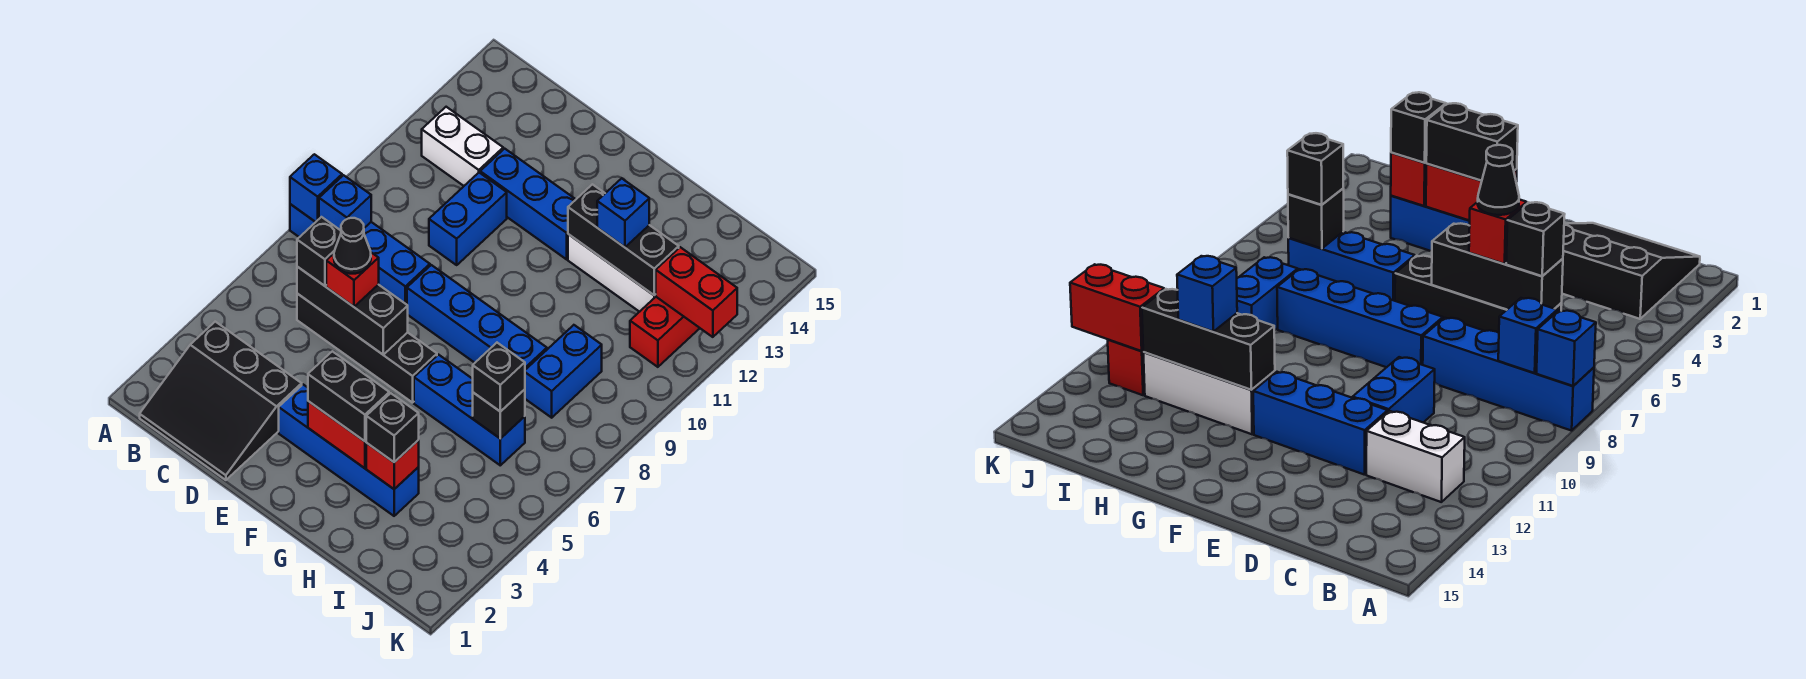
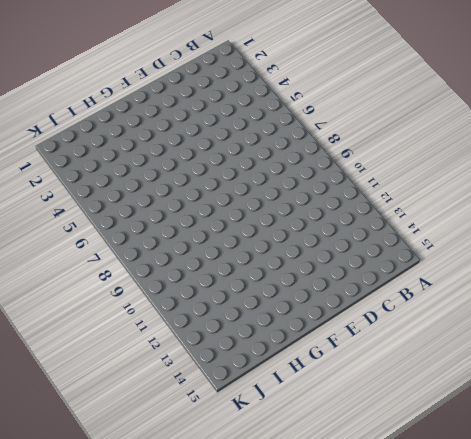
none -> blue brick A8:D8 level 1
none -> black slope B1:D3 level 1 top 3
none -> white brick B12:C12 level 1

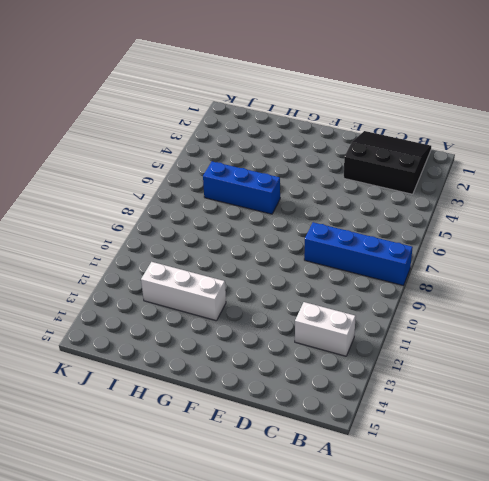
none -> black brick C6:F6 level 1
none -> blue brick D10:D11 level 1
none -> blue brick D12:F12 level 1

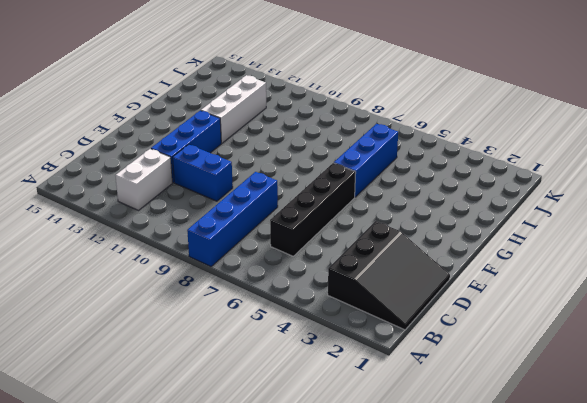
none -> blue brick E3:H3 level 1
none -> blue brick E8:H8 level 1
none -> blue brick I8:I9 level 1

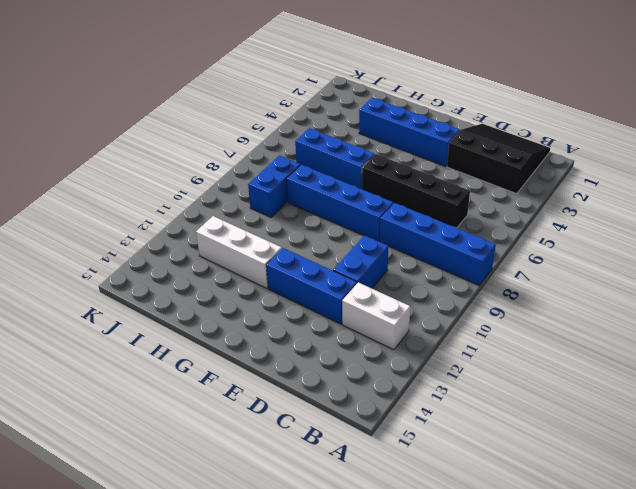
none -> red brick J11:J12 level 1
none -> blue brick A8 level 2
none -> blue brick B8 level 2

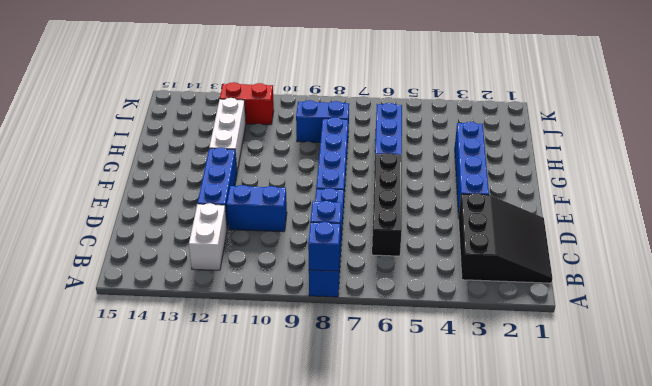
none -> black brick C6:E6 level 2
none -> red brick F3:G3 level 2
none -> black brick G12:I12 level 2

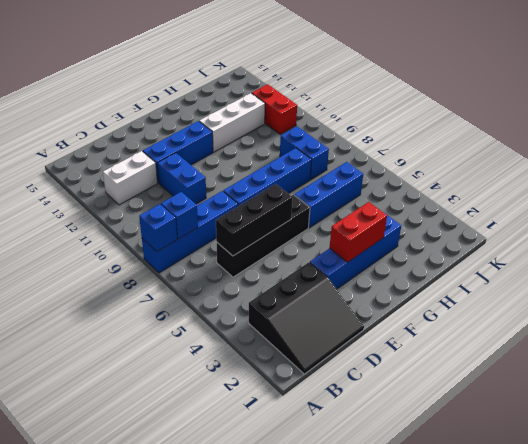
none -> black brick G12:I12 level 2
none -> red brick H3 level 2
none -> black brick I6 level 2

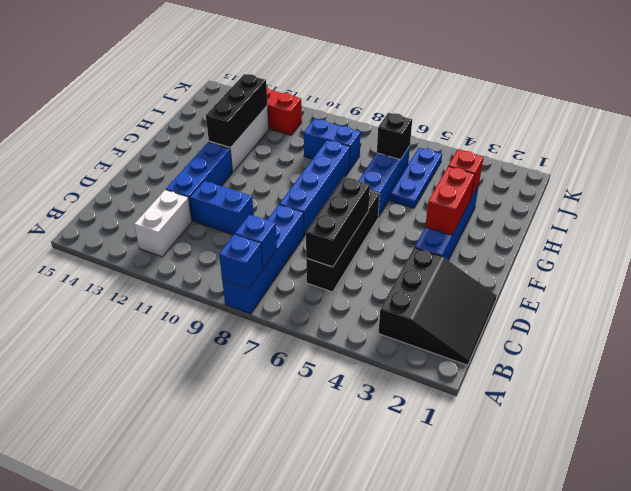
blue plate H5:J5 level 1 -> none
none -> red brick J12:K12 level 2
none -> black brick C6 level 3
none -> red brick D6 level 3

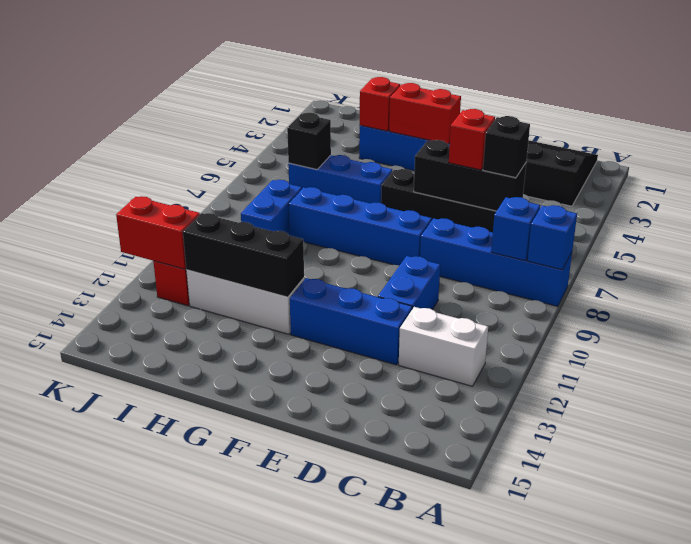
none -> black brick F3:G3 level 3
none -> black brick H3 level 3
none -> blue brick H12 level 3

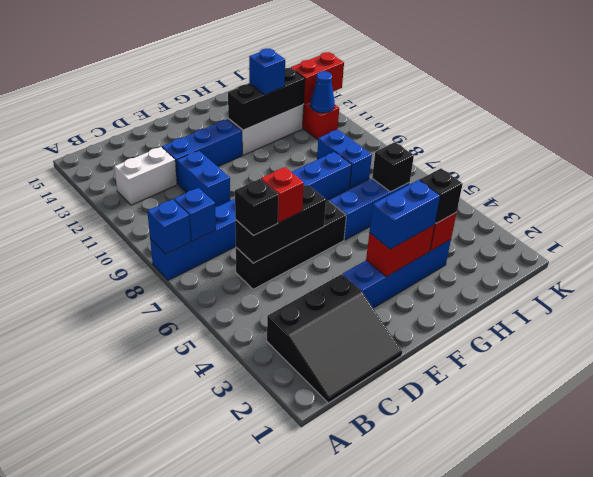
blue brick F3:G3 level 3 -> black brick F3:G3 level 3
blue cone J11 level 2 -> none
none -> black brick I6 level 3
none -> black cone D6 level 4

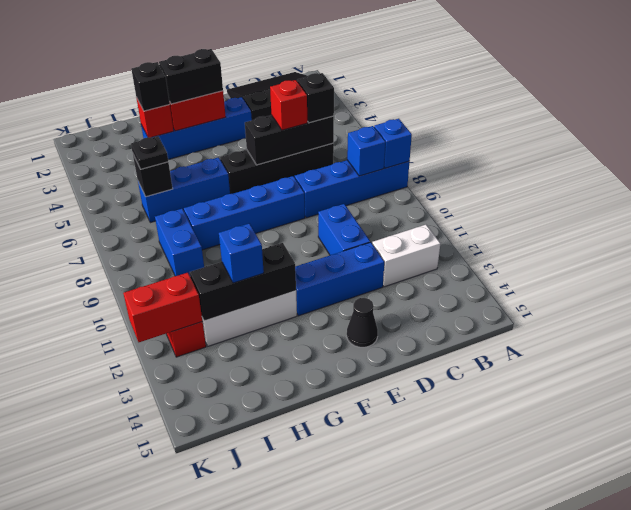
black cone E14 level 1 -> black cone D6 level 4
black plate I6 level 3 -> black brick I6 level 3

